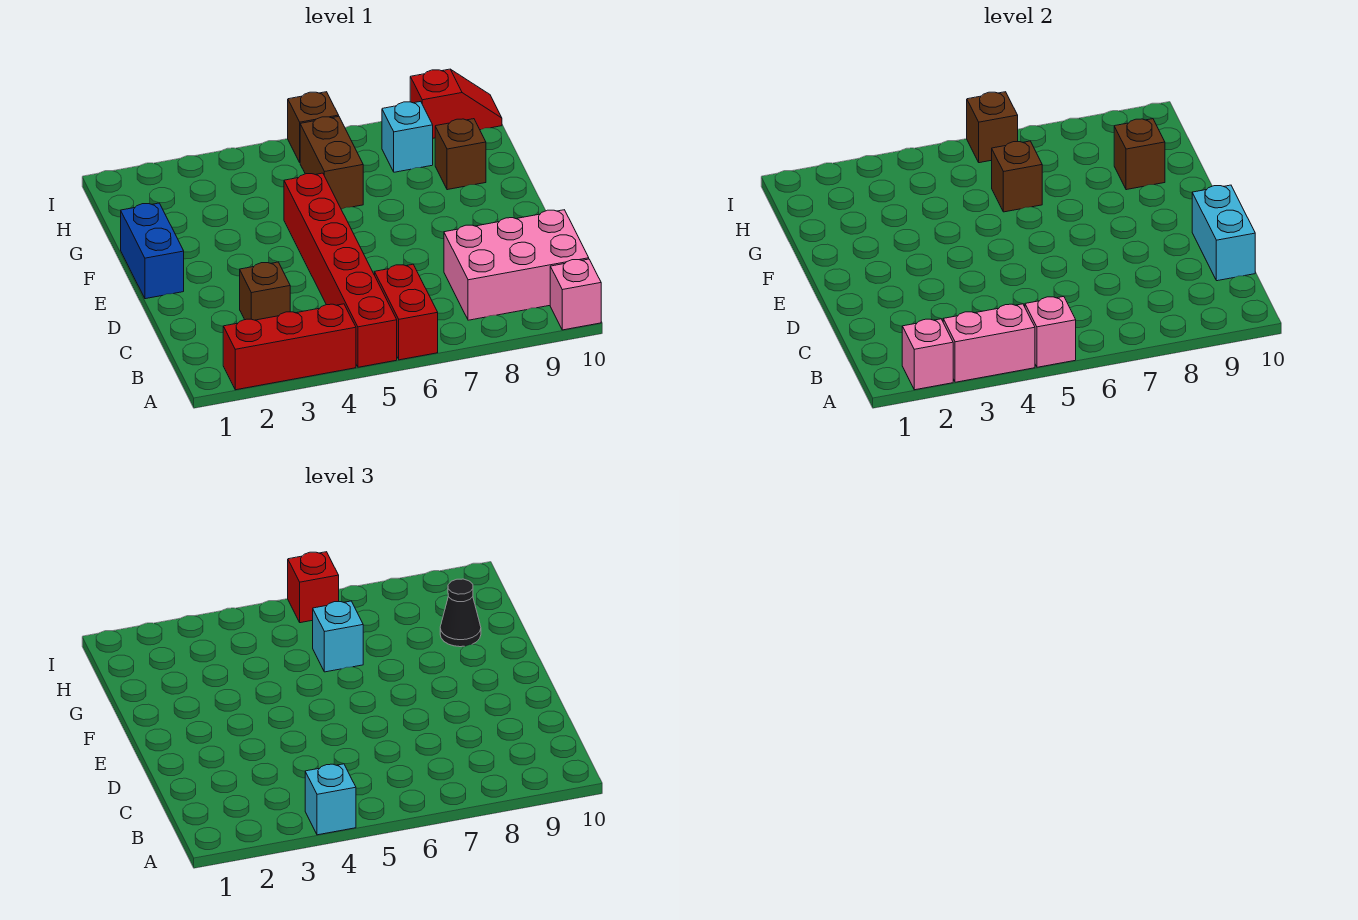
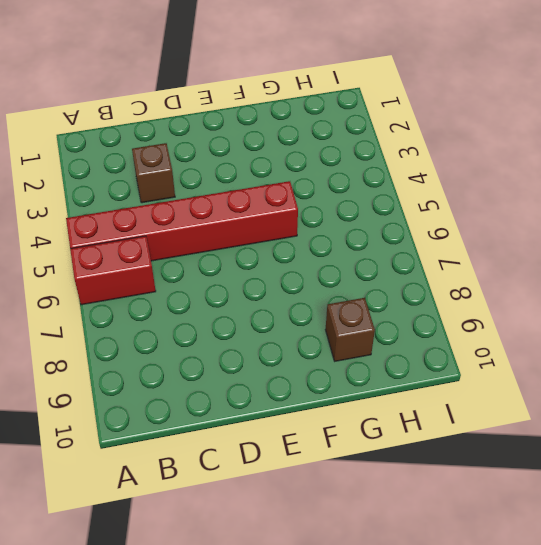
none -> red brick A2:A4 level 1
none -> pink brick A10 level 1
none -> pink brick B8:C10 level 1

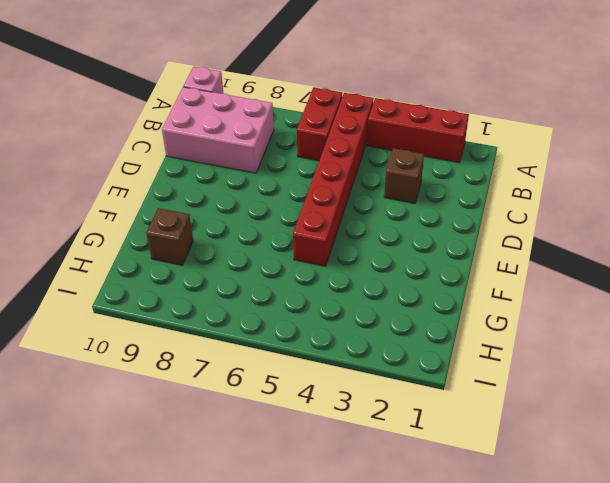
none -> blue brick E1:F1 level 1
none -> brown brick G6:H6 level 1
none -> cyan brick H8 level 1

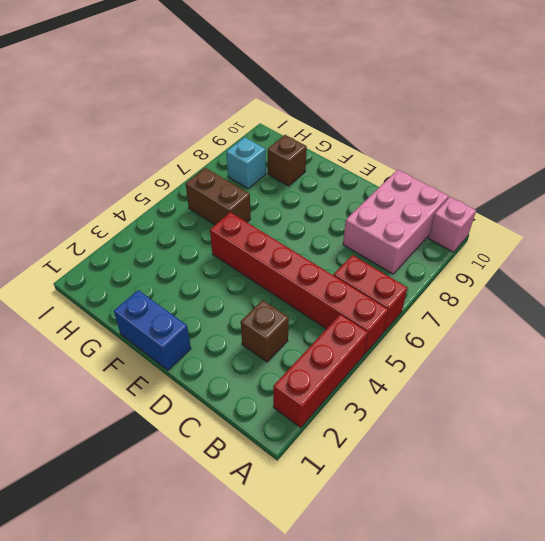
none -> brown brick I6 level 1
none -> red slope I9:I10 level 1 top 9
none -> pink brick A2 level 2

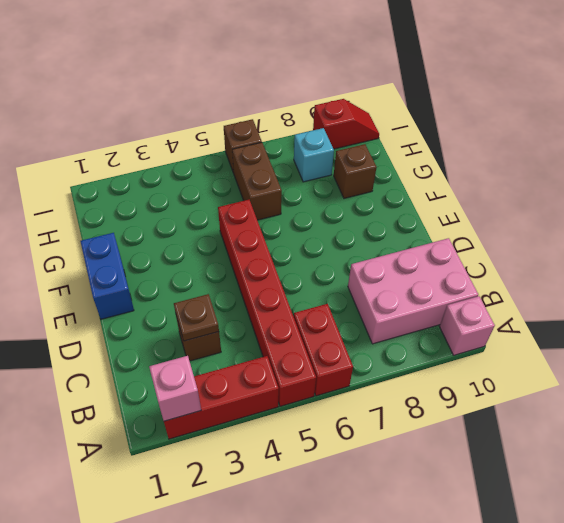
brown plate C3 level 2 -> none
none -> pink brick A3:A4 level 2
none -> pink brick A5 level 2
none -> cyan brick C10:D10 level 2

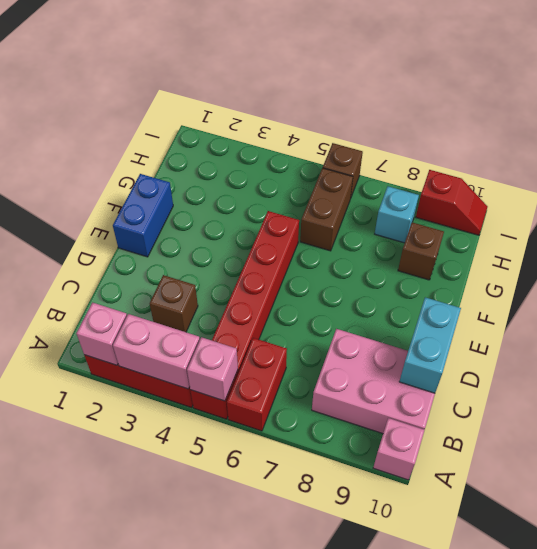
none -> brown brick G6 level 2
none -> brown brick G9 level 2
none -> brown brick I6 level 2

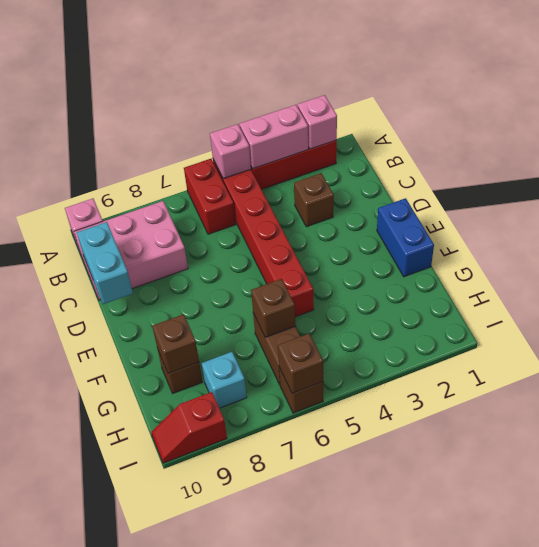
none -> cyan brick A4 level 3
none -> cyan brick G6 level 3
none -> black cone G9 level 3

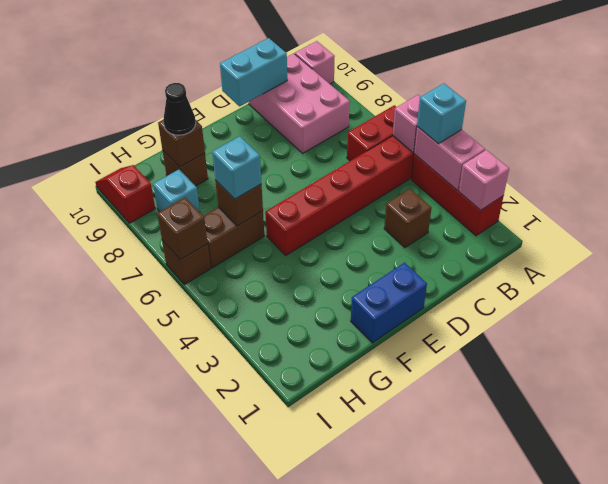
none -> red brick I6 level 3

